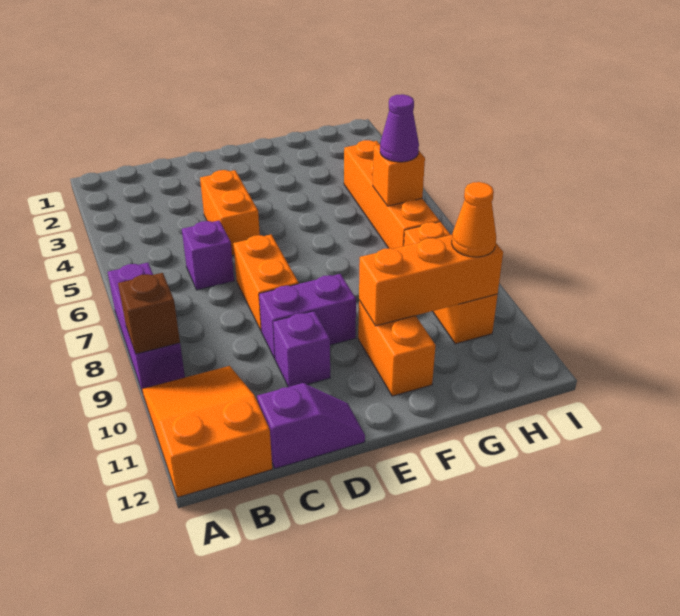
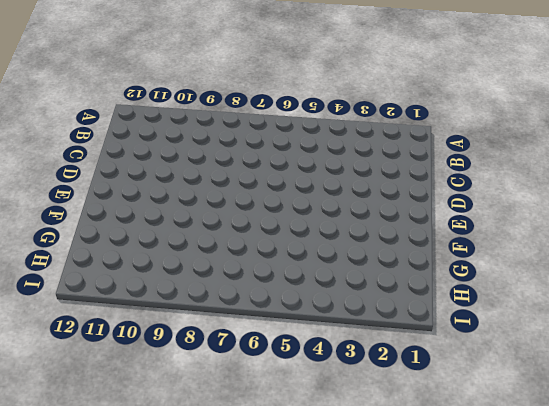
none -> purple brick A7:A9 level 1
none -> orange slope A10:B12 level 1 top 12
none -> purple brick C6 level 1

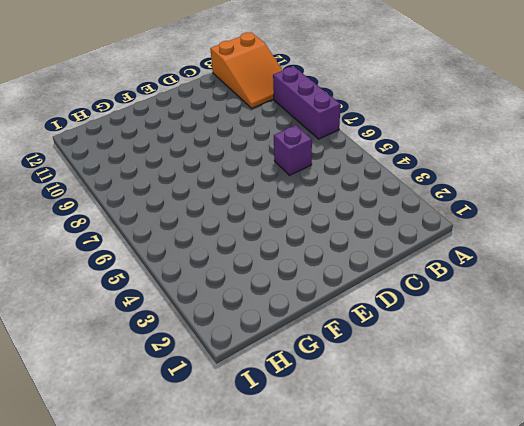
none -> purple slope C12:D12 level 1 top C
none -> orange brick D4:D5 level 1
none -> orange brick D7:D8 level 1

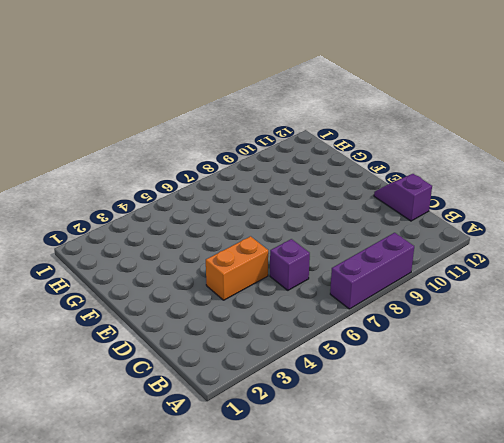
none -> orange slope A10:B12 level 1 top 12
none -> orange brick D7:D8 level 1
none -> purple brick D9:E9 level 1

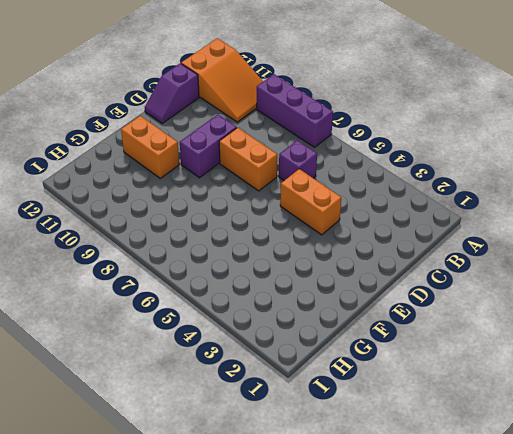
none -> purple brick D10 level 1
none -> orange brick H4:H7 level 1
none -> orange brick H8:H10 level 1

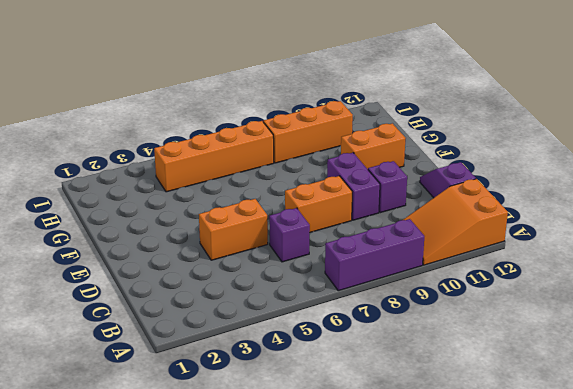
none -> brown brick A9 level 2
none -> orange brick F10:H10 level 2
none -> orange brick H6 level 2

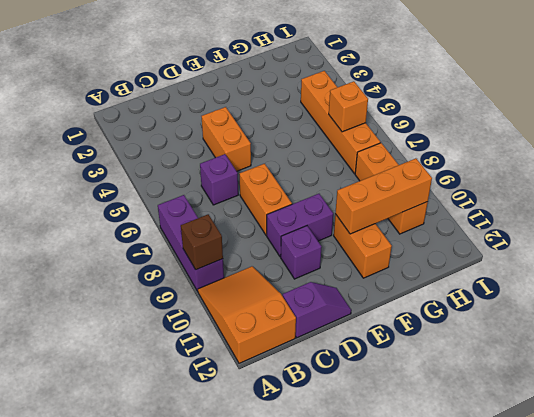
none -> purple cone H6 level 3
none -> orange cone H10 level 3

